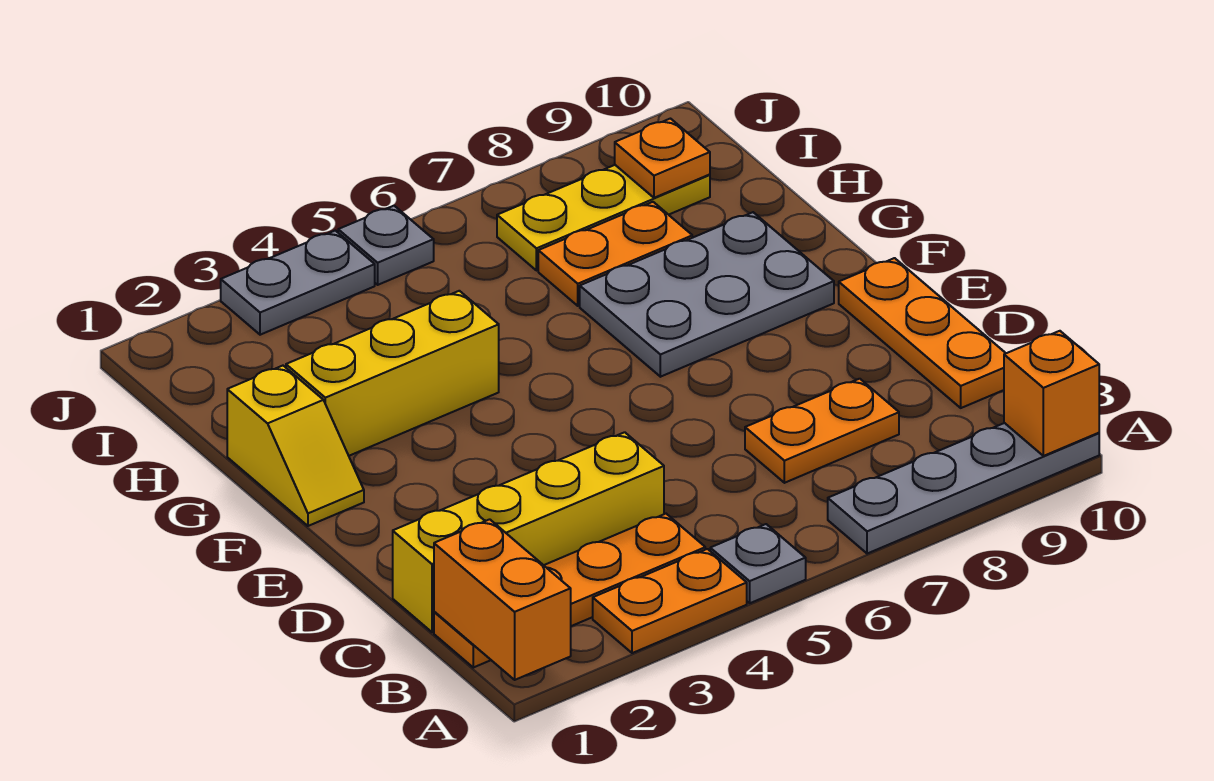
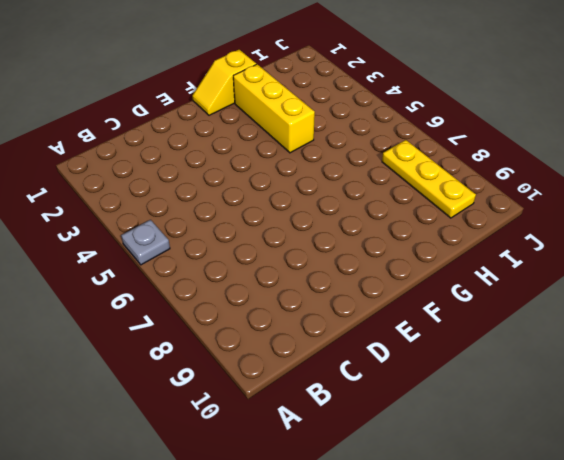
none -> orange plate A3:A4 level 1
none -> grey plate A7:A10 level 1
none -> orange plate B1:B4 level 1

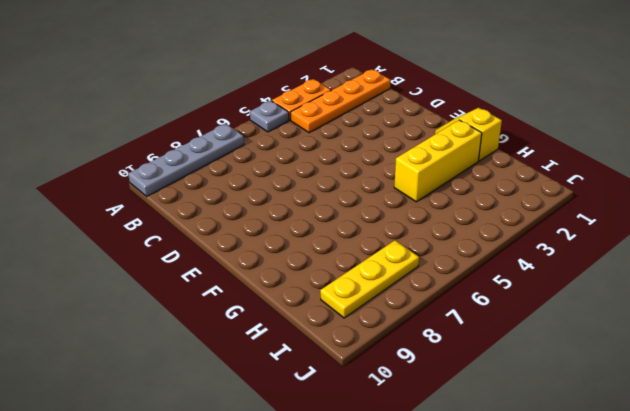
none -> yellow brick C1:C4 level 1
none -> orange plate C7:C8 level 1
none -> orange plate C10:E10 level 1

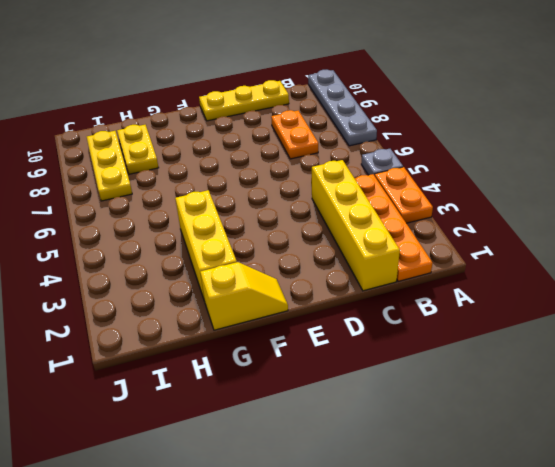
yellow plate C10:E10 level 1 -> orange plate C10:E10 level 1
yellow plate H8:H9 level 1 -> orange plate H7:H8 level 1
none -> grey plate F7:G9 level 1
none -> grey plate J3:J4 level 1
none -> grey plate J5 level 1

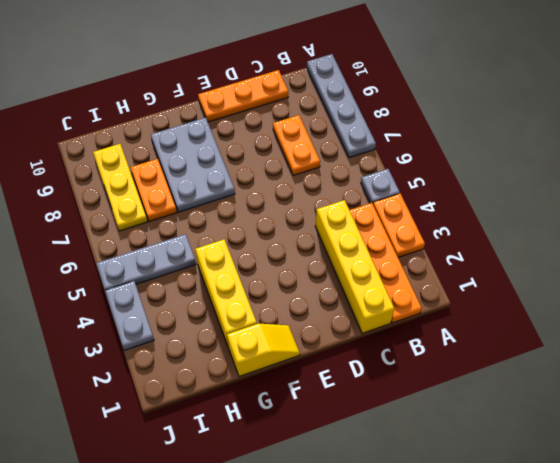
grey plate H5:J5 level 1 -> grey plate J5 level 1
none -> orange brick A1:B1 level 2
none -> orange brick A10 level 2
none -> orange plate I9 level 2

